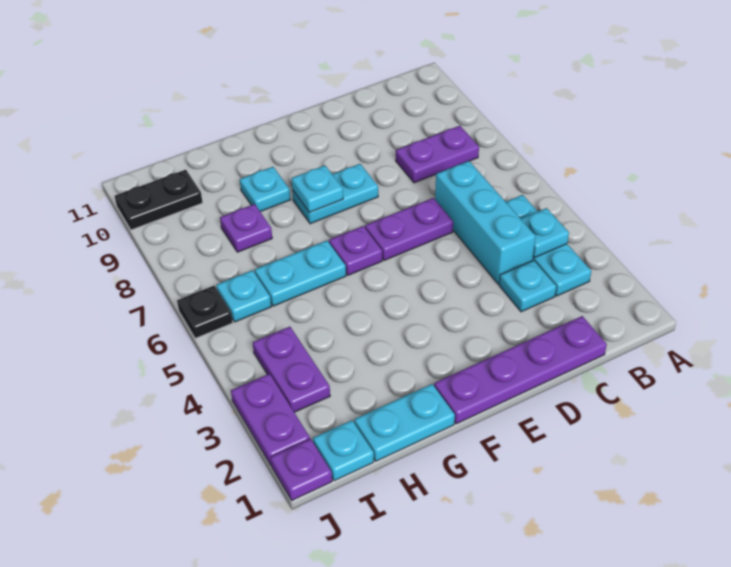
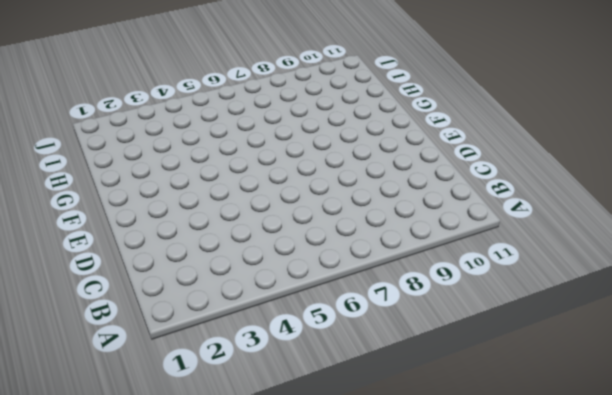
none -> cyan plate B3:B5 level 1
none -> purple plate B8:C8 level 1
none -> purple plate C1:F1 level 1

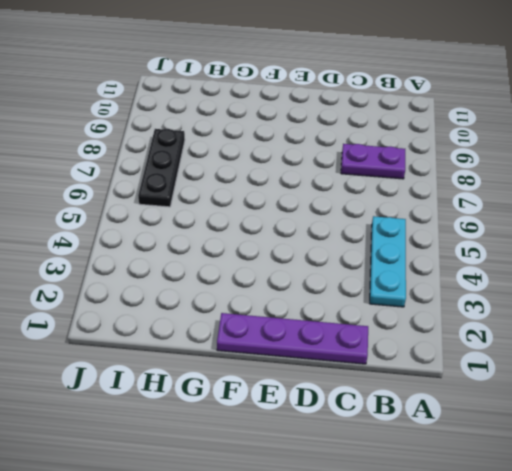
black plate I6:I8 level 1 -> cyan plate I6 level 1
none -> cyan plate C3 level 1
none -> cyan brick C4:C6 level 1
none -> purple plate D6:E6 level 1

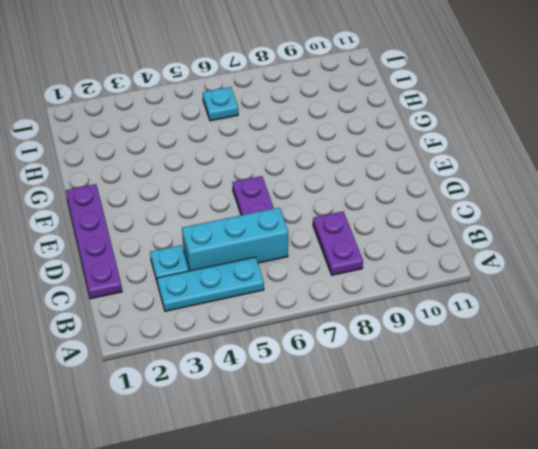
none -> cyan plate E8:F8 level 1
none -> purple plate F6 level 1
none -> cyan plate G1:H1 level 1

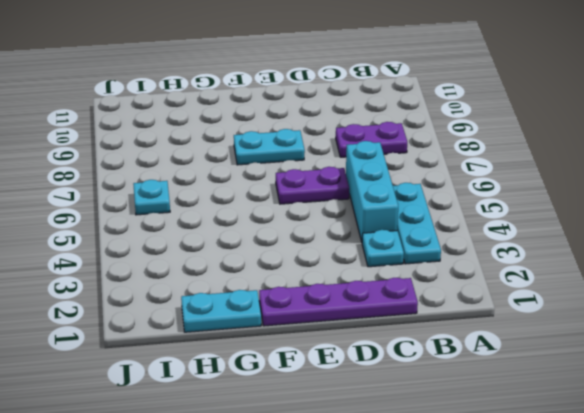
none -> purple plate F6 level 1
none -> cyan plate G6:H6 level 1
none -> cyan plate G9 level 1

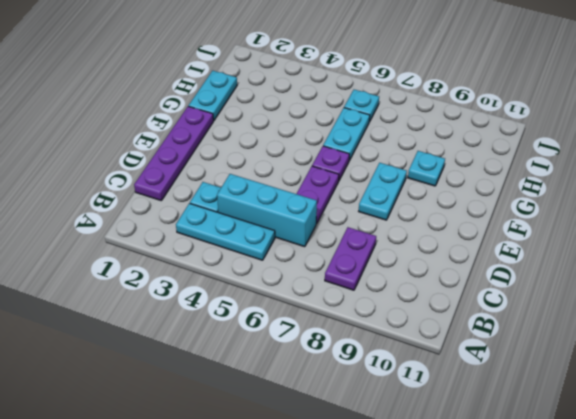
none -> purple plate H8 level 1
none -> cyan plate I1 level 1
none -> purple plate I3:I4 level 1

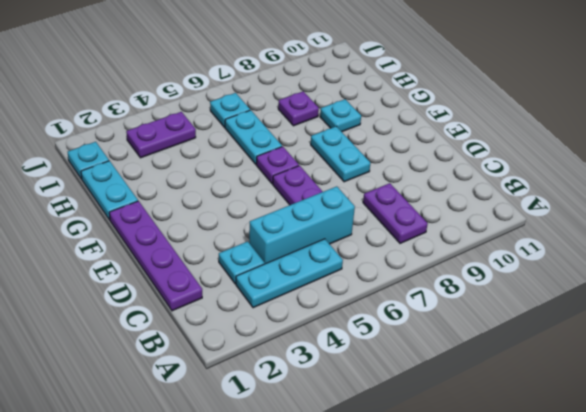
none -> black plate I10:J10 level 1
none -> purple plate J1 level 1
none -> purple plate J2:J3 level 1

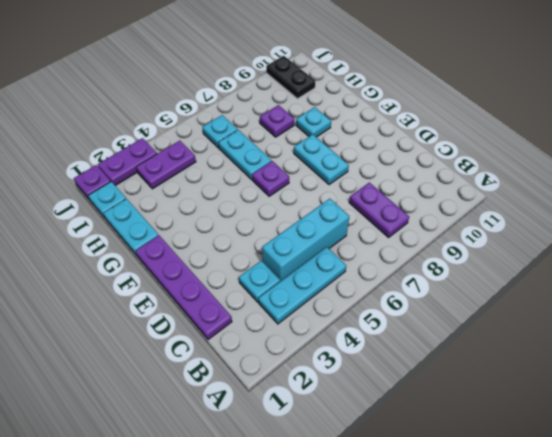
none -> purple plate D6:E6 level 1
none -> black plate J6 level 1
none -> cyan plate B4 level 2

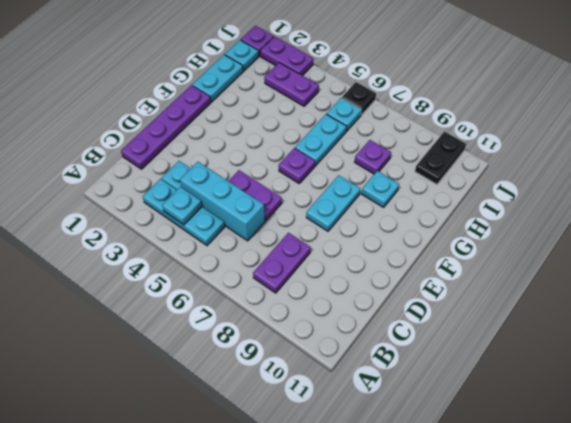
purple plate D5:D6 level 1 -> purple plate D6:E6 level 1
none -> cyan plate F8 level 2

